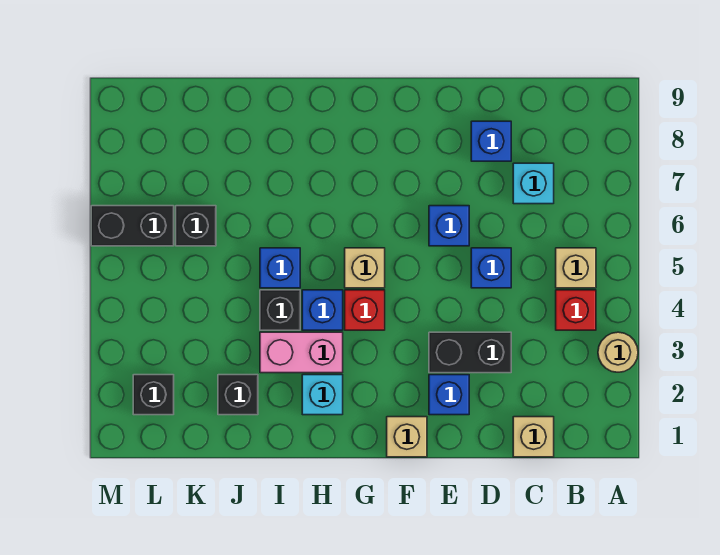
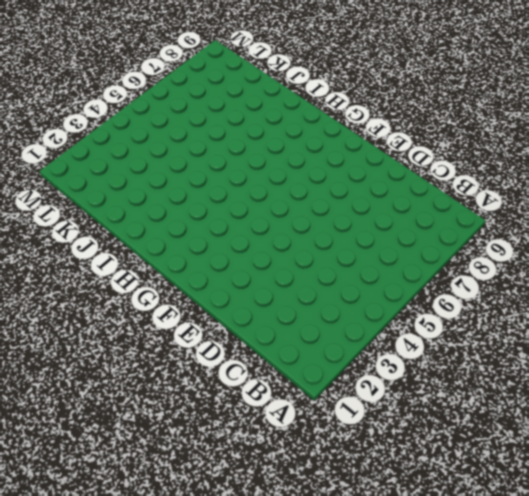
none -> tan round brick A3 level 1
none -> red brick B4 level 1
none -> tan brick B5 level 1

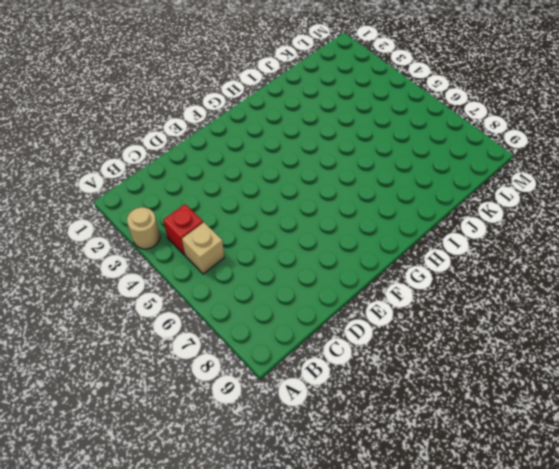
none -> tan brick C1 level 1
none -> cyan brick C7 level 1
none -> black brick D3:E3 level 1

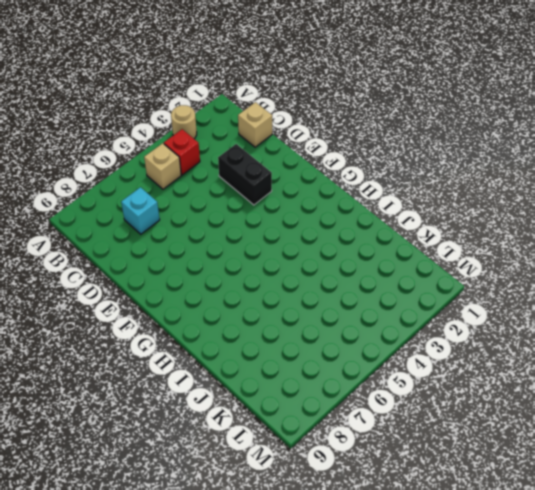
none -> blue brick D5 level 1
none -> blue brick D8 level 1
none -> blue brick E2 level 1

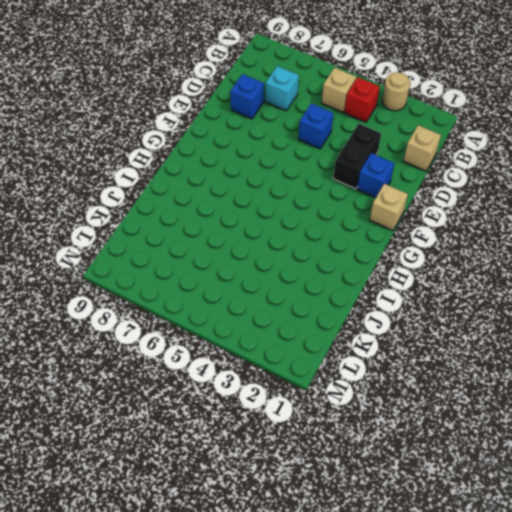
none -> blue brick E6 level 1
none -> red brick G4 level 1
none -> tan brick G5 level 1

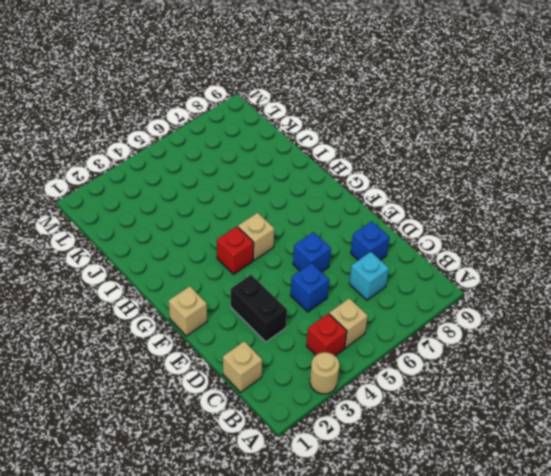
none -> blue brick E2 level 1
none -> cyan brick H2 level 1
none -> pink brick H3:I3 level 1

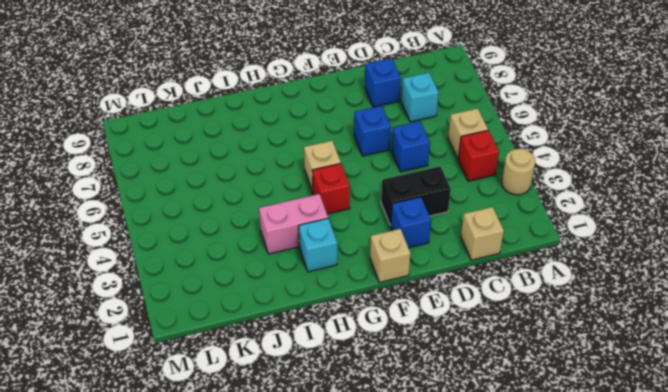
none -> blue brick H4 level 1
none -> black brick I4 level 1
none -> blue brick I5 level 1

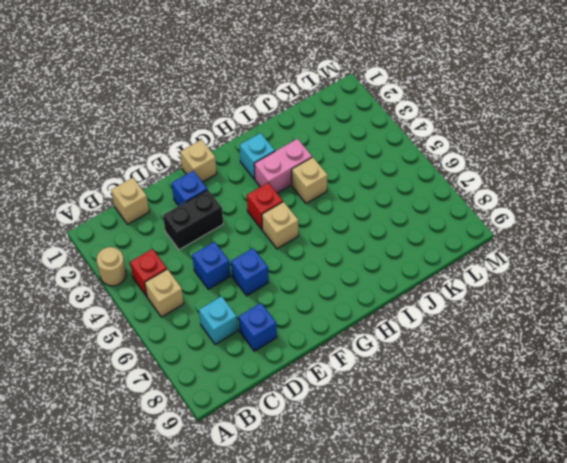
tan brick I4 level 1 -> black brick I4 level 1
none -> blue brick H4 level 1
none -> blue brick I5 level 1
none -> black brick J2 level 1

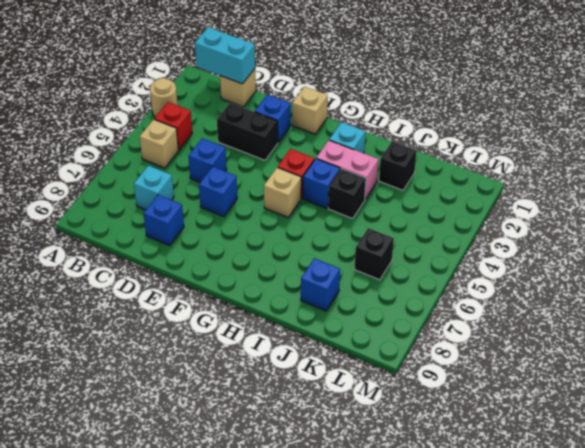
cyan brick B1:C1 level 2 -> none
blue brick J8 level 1 -> blue brick I5 level 1
none -> black brick L2 level 1
none -> black brick L6:M6 level 1

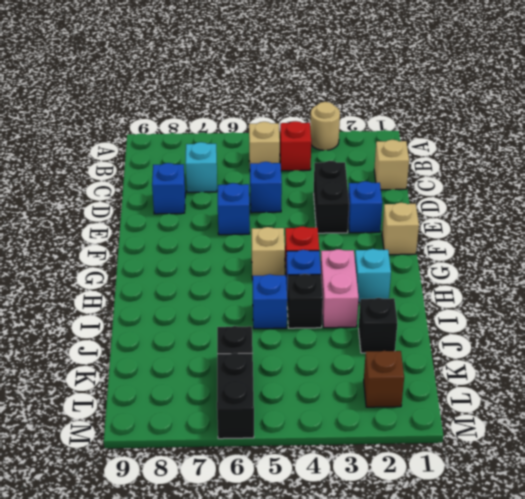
brown brick L2 level 1 -> black brick L2 level 1

